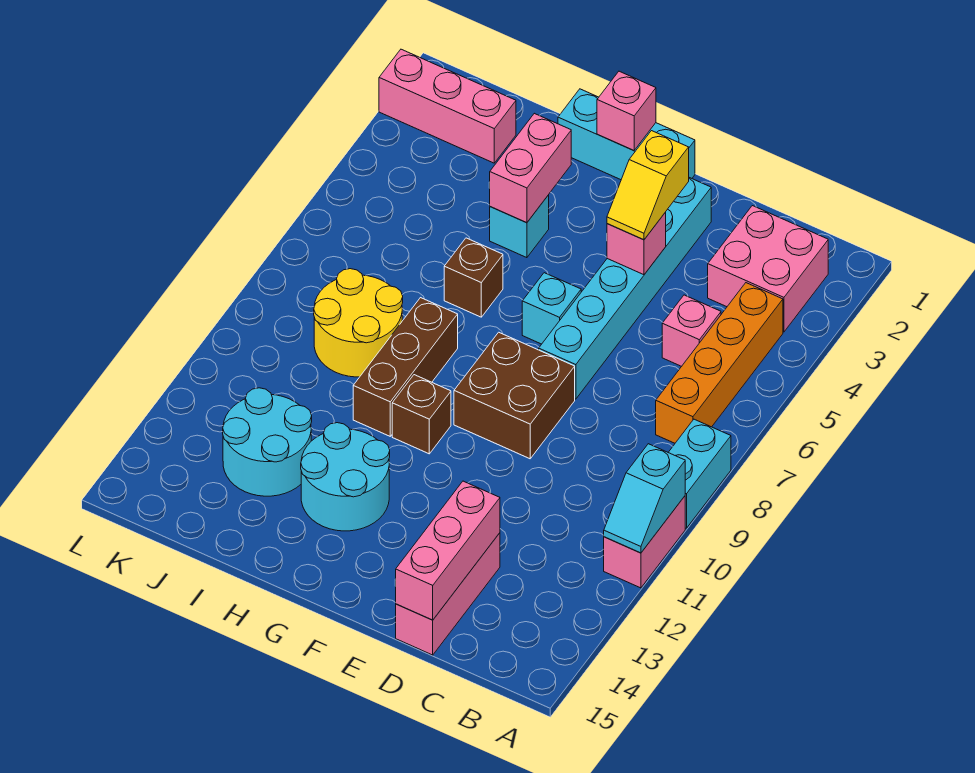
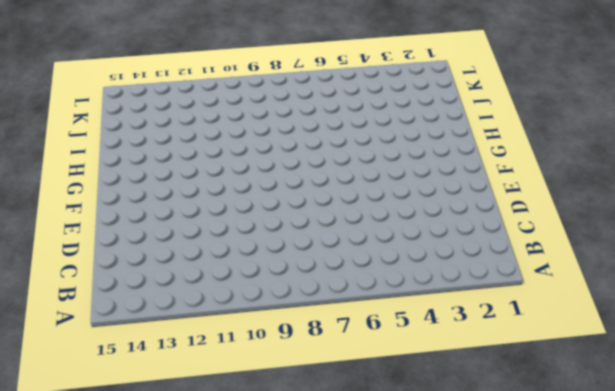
none -> cyan brick A8:A9 level 1
none -> pink brick A10:A11 level 1
none -> pink brick B2:C3 level 1

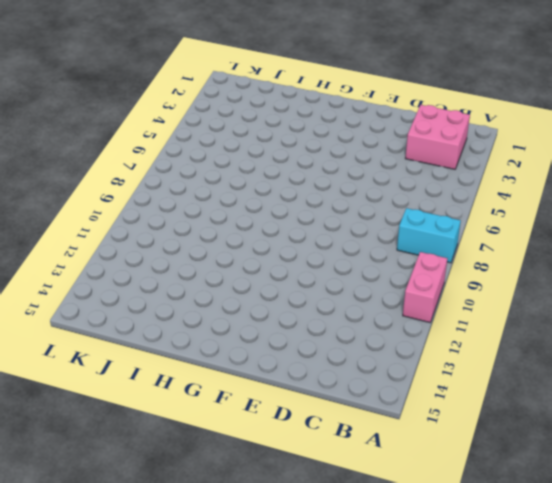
cyan brick A8:B8 level 1 -> cyan brick A8:A9 level 1
none -> orange brick B4:B7 level 1
none -> pink brick C5 level 1
none -> pink brick D13:D15 level 1

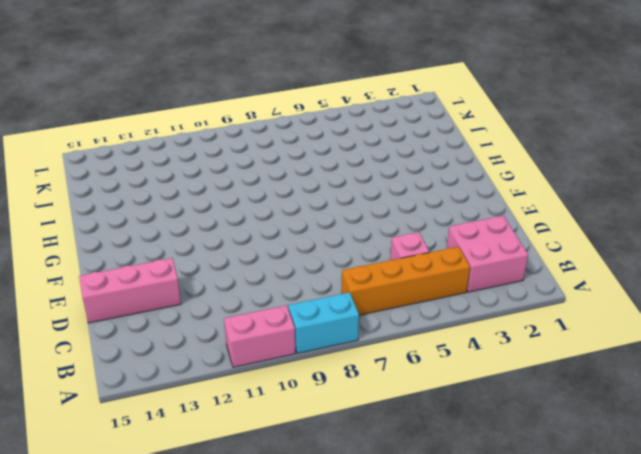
none -> cyan brick E2:E7 level 1
none -> brown brick E8:F9 level 1
none -> cyan brick F1:H1 level 1

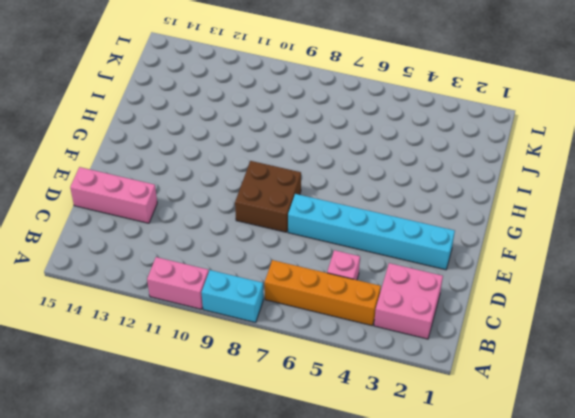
none -> cyan brick F1:H1 level 1
none -> cyan brick F6 level 1
none -> brown brick G10 level 1

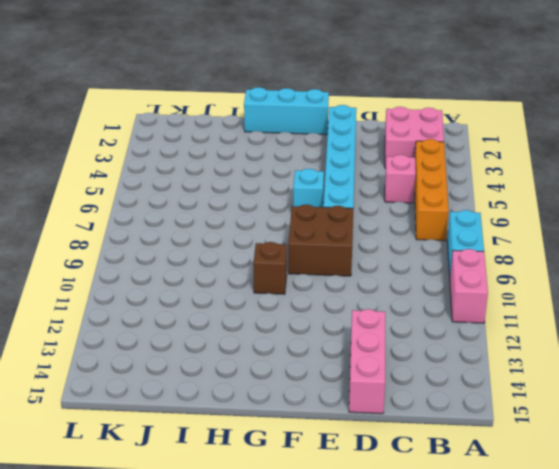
none -> cyan round brick G12:H13 level 1
none -> cyan brick H4 level 1
none -> brown brick H6 level 1

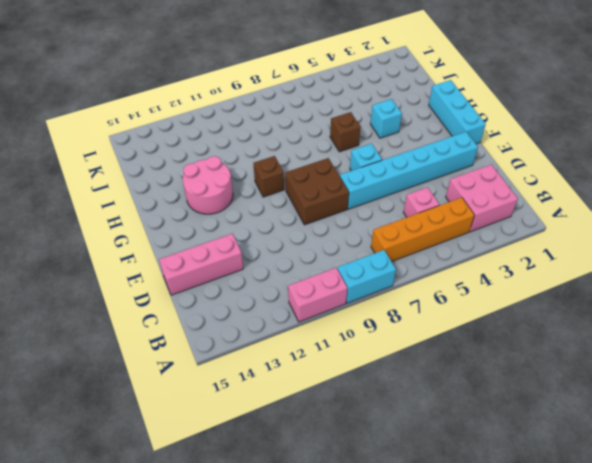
pink round brick G12:H13 level 1 -> cyan round brick G12:H13 level 1
none -> brown brick H8:H10 level 1
none -> yellow round brick I8:J9 level 1
none -> cyan round brick I12:J13 level 1

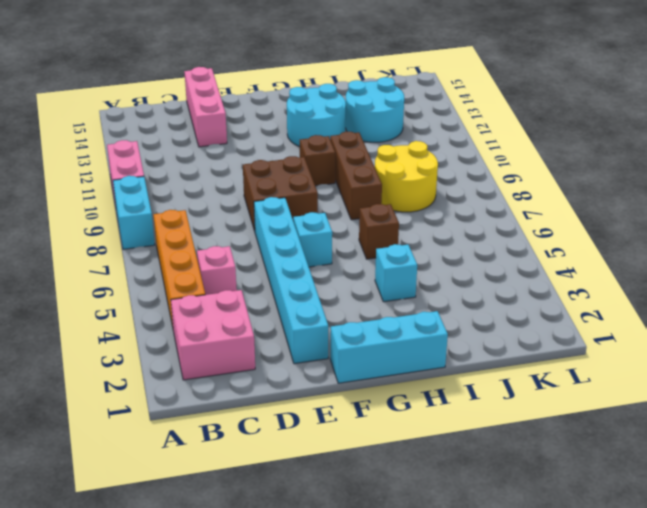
none -> pink brick J2:L2 level 1
none -> cyan slope A10:A11 level 2 top 10
none -> pink brick D13:D15 level 2

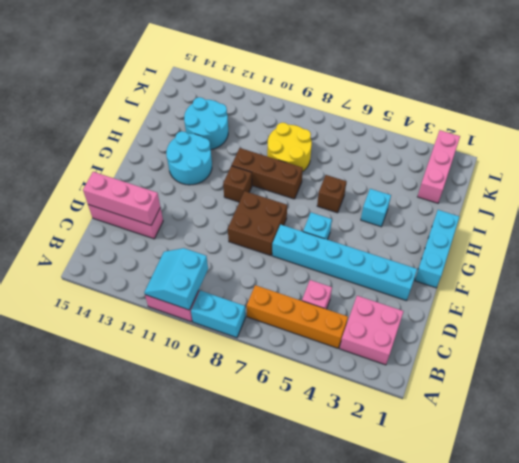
cyan slope A10:B11 level 2 top 10 -> cyan slope A10:A11 level 2 top 10
none -> pink brick E4 level 2
none -> pink brick G1 level 2
none -> pink brick H3:H4 level 2

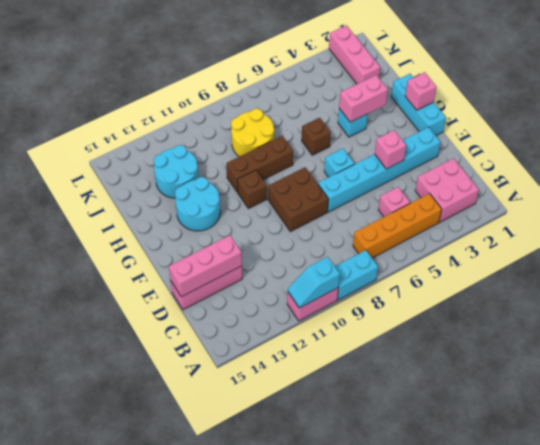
none -> yellow slope E3:E4 level 3 top 3

